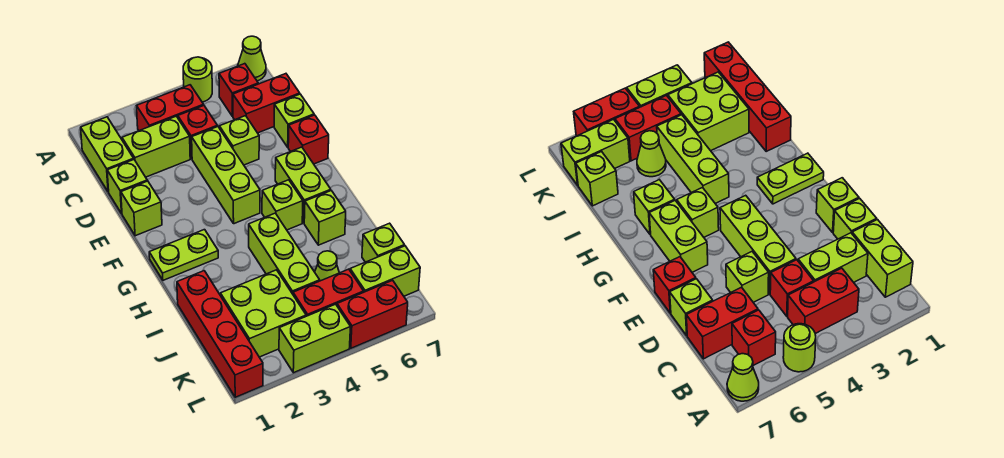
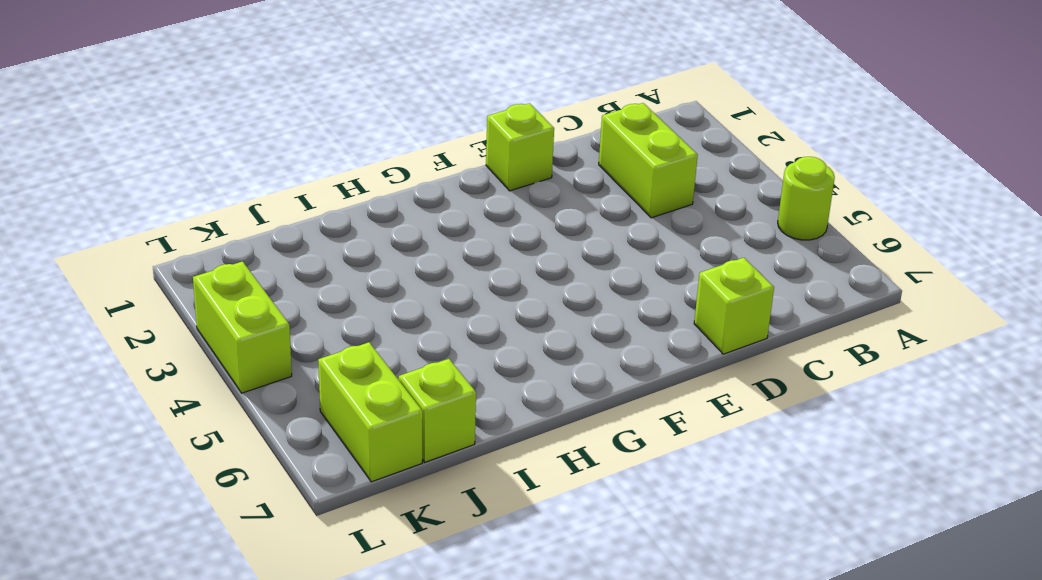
none -> lime cone A7 level 1
none -> lime brick B1:C1 level 1
none -> red brick B3:B4 level 1

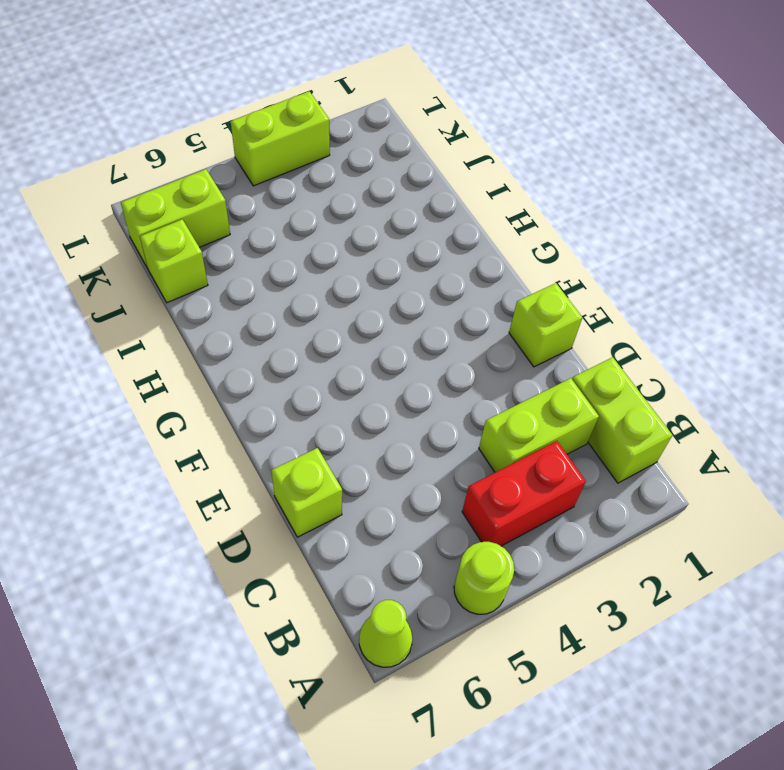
none -> red brick B6 level 1
none -> red brick C4 level 1
none -> red brick C6:C7 level 1

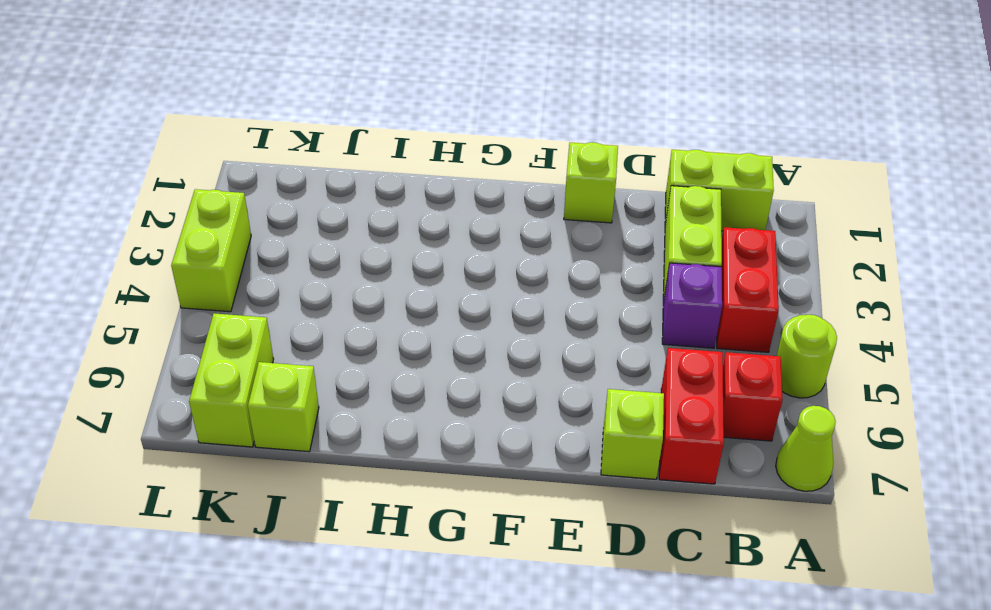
purple brick C4 level 1 -> red brick C4 level 1
none -> lime brick D1 level 1
none -> lime brick D4:F4 level 1
none -> lime brick D5 level 1

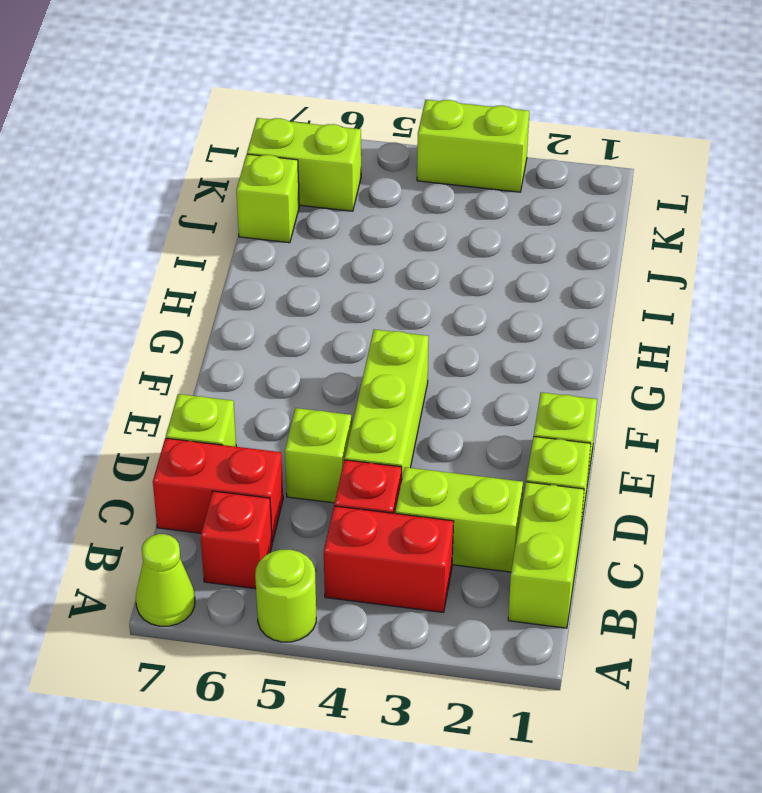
none -> red brick E7 level 1
none -> lime brick F6:G6 level 1
none -> lime plate G1:G2 level 1

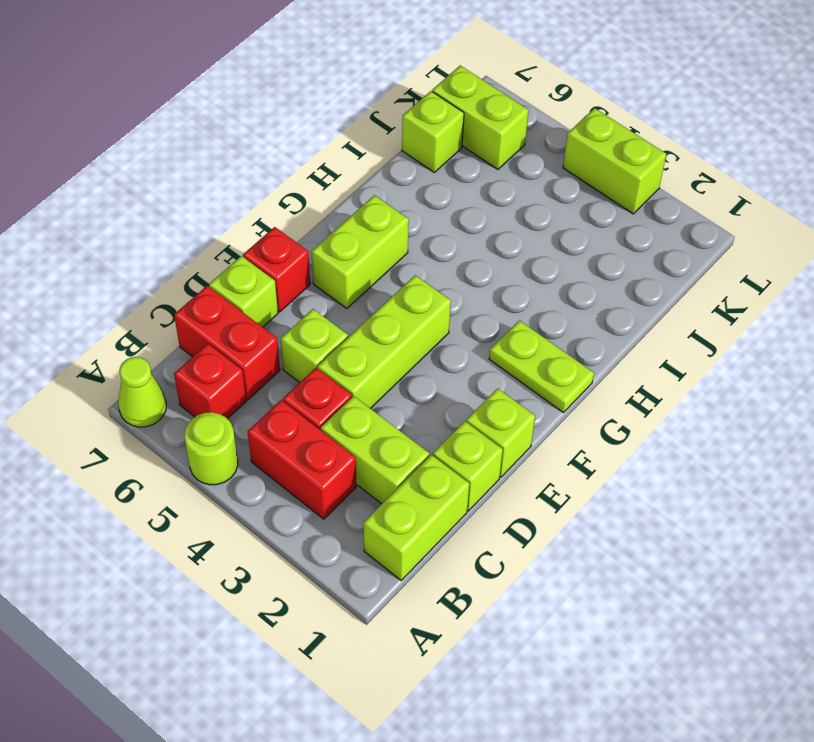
none -> lime brick G5 level 1
none -> lime brick H4:J4 level 1
none -> lime brick H6 level 1

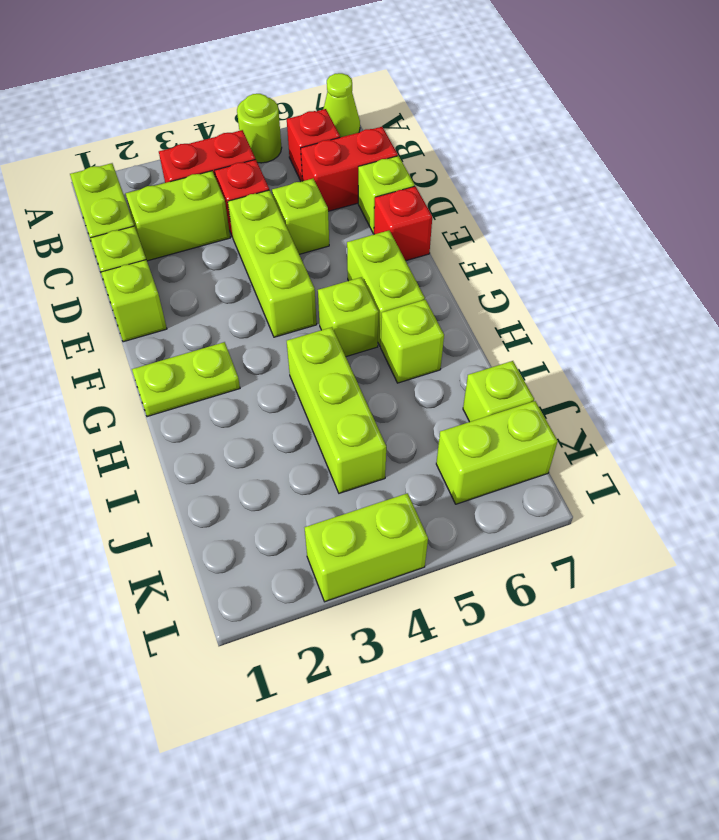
none -> red brick I1:L1 level 1
none -> lime brick J2:K3 level 1
none -> lime cone J5 level 1

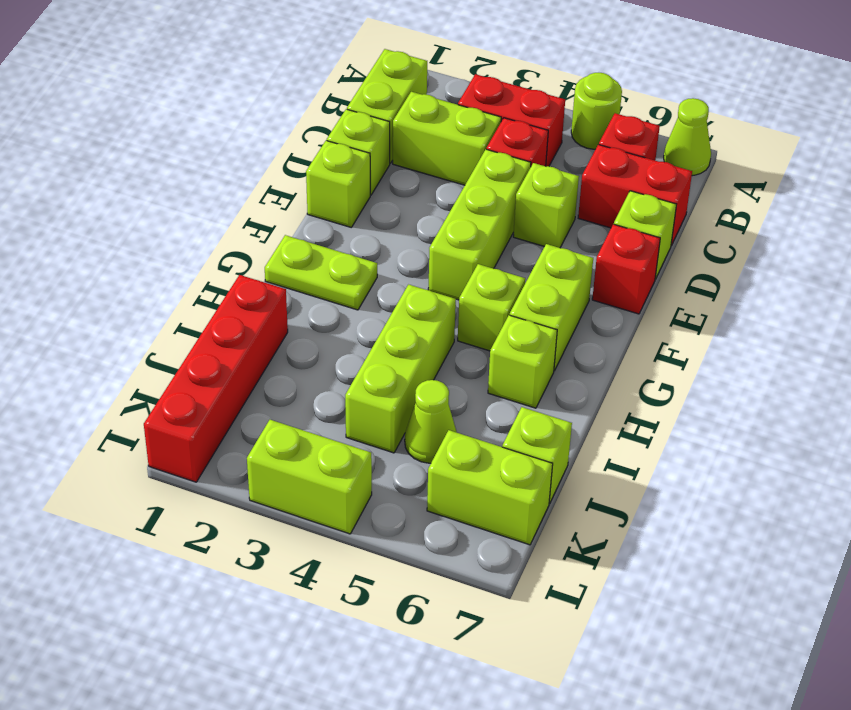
none -> lime brick J2:K3 level 1
none -> red brick K4:K5 level 1
none -> red brick L5:L6 level 1

